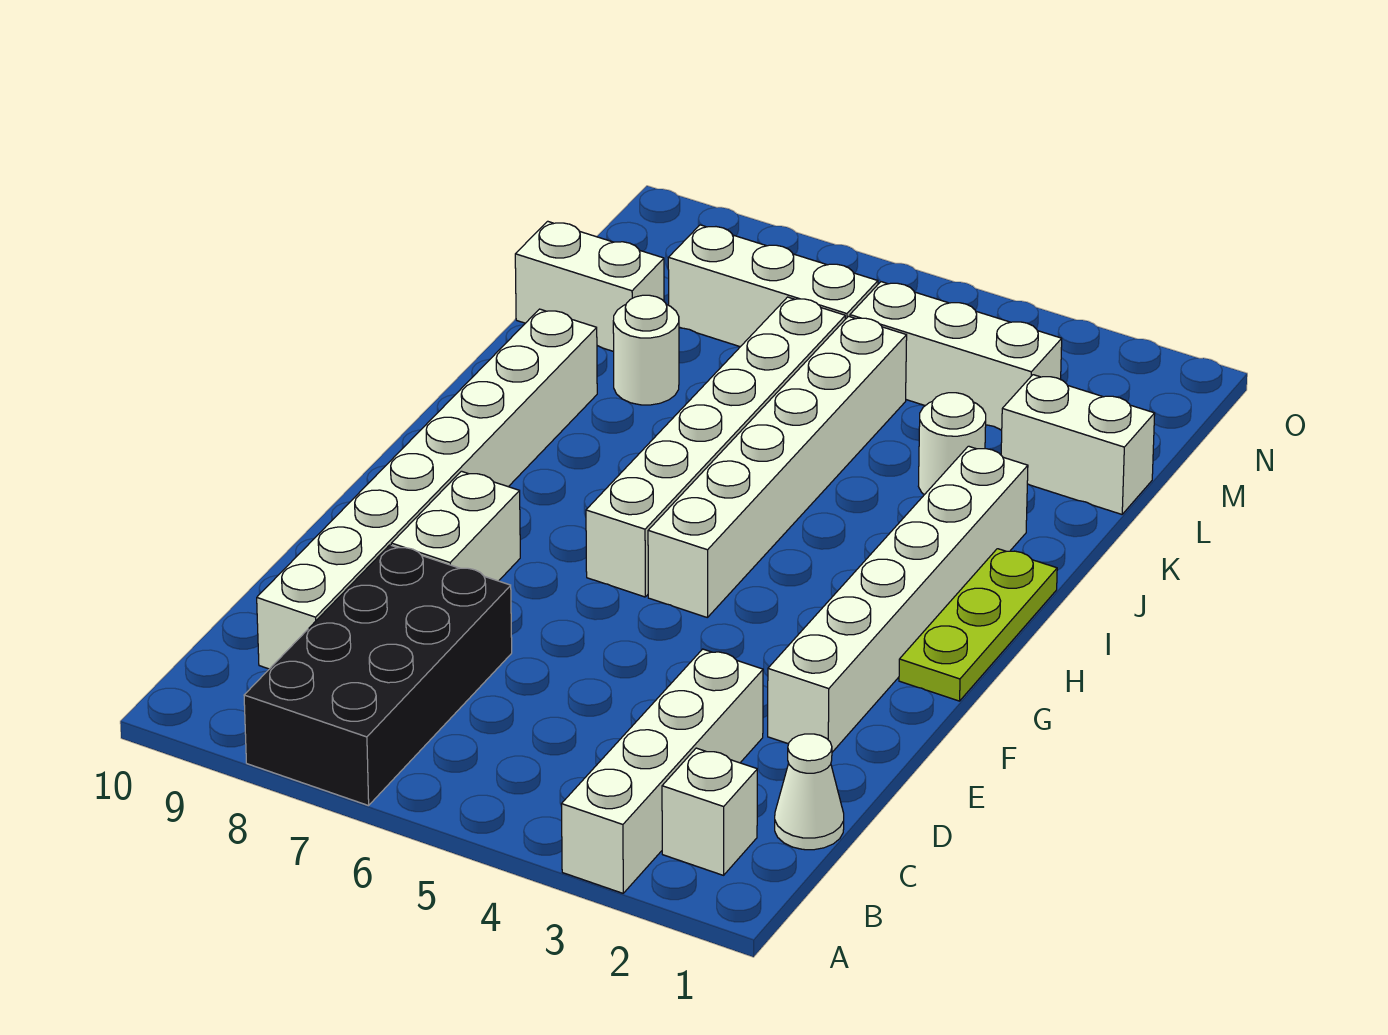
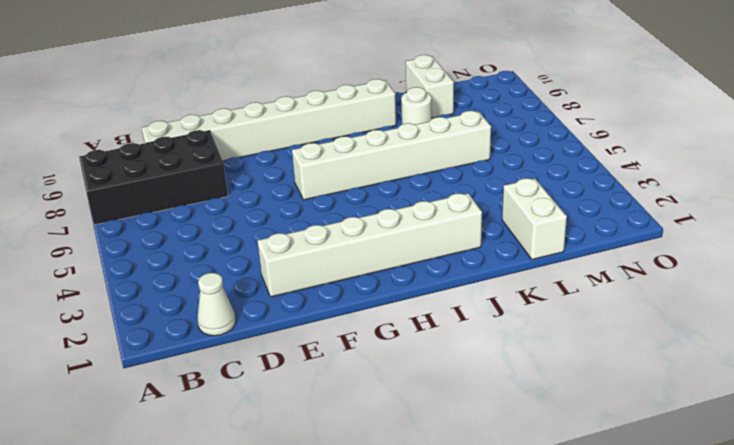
none -> white brick A3:D3 level 1
none -> white brick B2 level 1
none -> white brick E8:F8 level 1

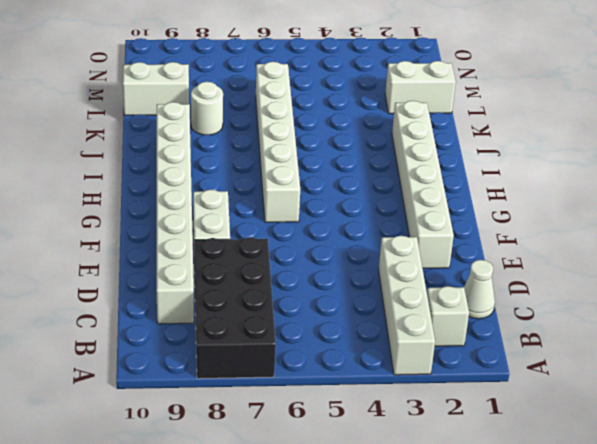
none -> lime plate G1:I1 level 1
none -> white brick G5:L5 level 1
none -> white round brick K3 level 1

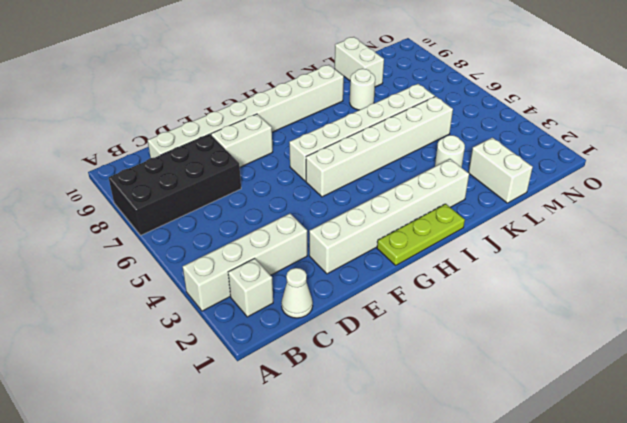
none -> white brick M3:M5 level 1
none -> white brick M6:M8 level 1

